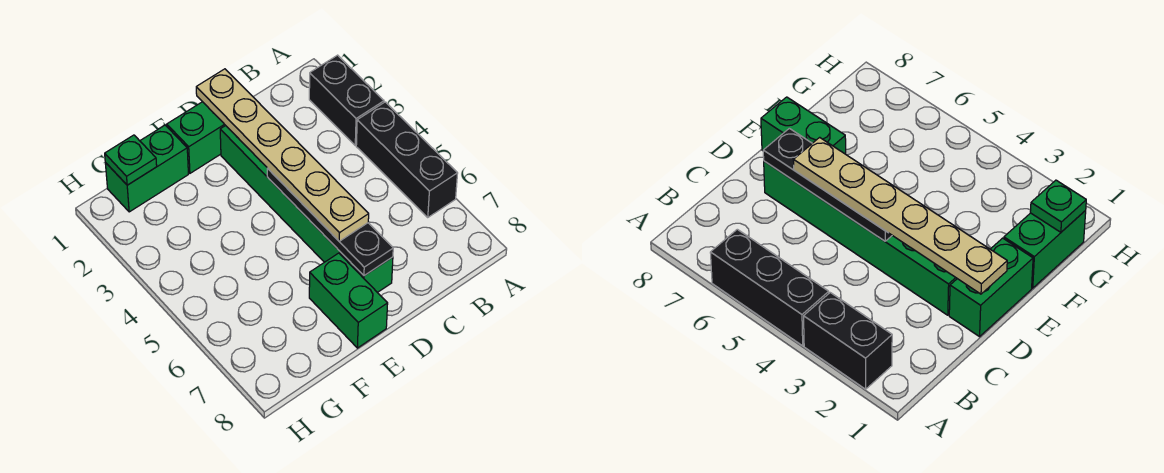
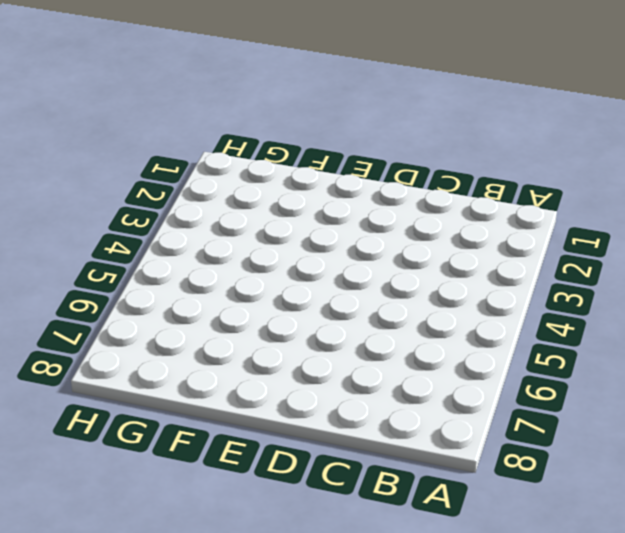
none -> black brick A2:A3 level 1
none -> black brick A4:A6 level 1

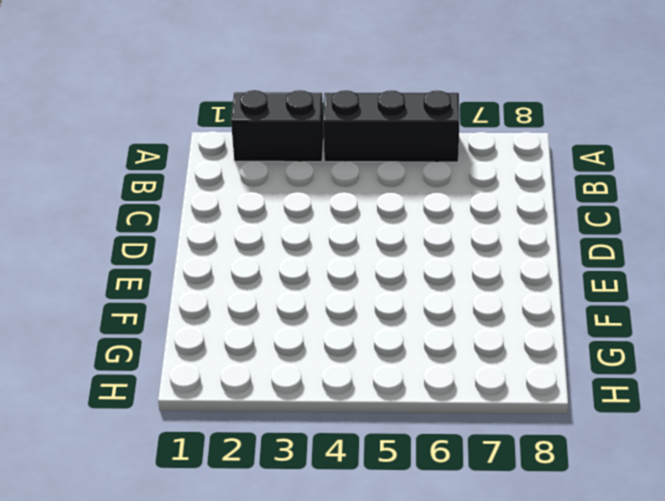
none -> green brick D1:E1 level 1
none -> green brick D2:D7 level 1

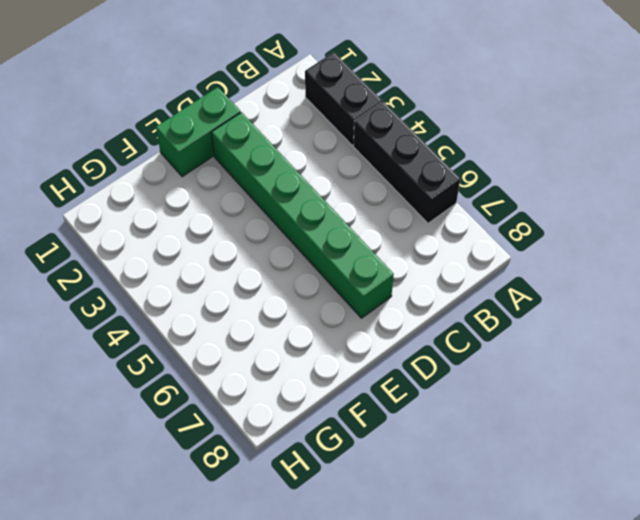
none -> green brick E7:E8 level 1
none -> green brick F1:G1 level 1

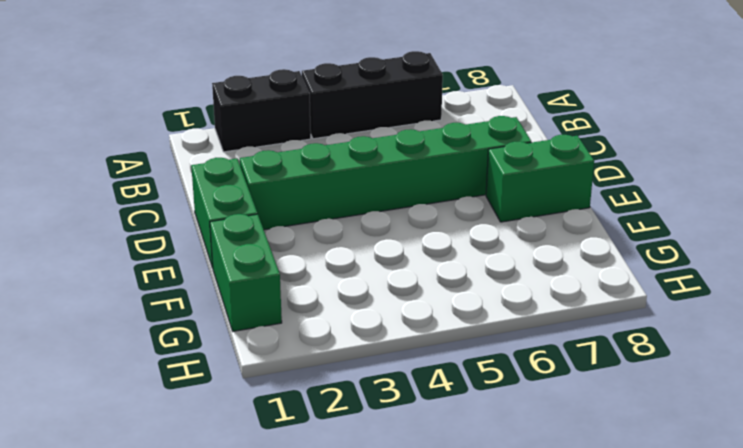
none -> black plate D4:D7 level 2
none -> green plate G1 level 2

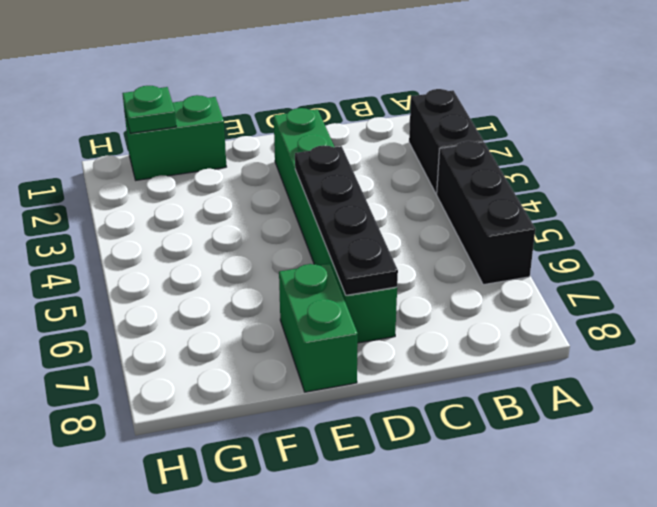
none -> green brick D1:E1 level 1
none -> tan plate D1:D6 level 3

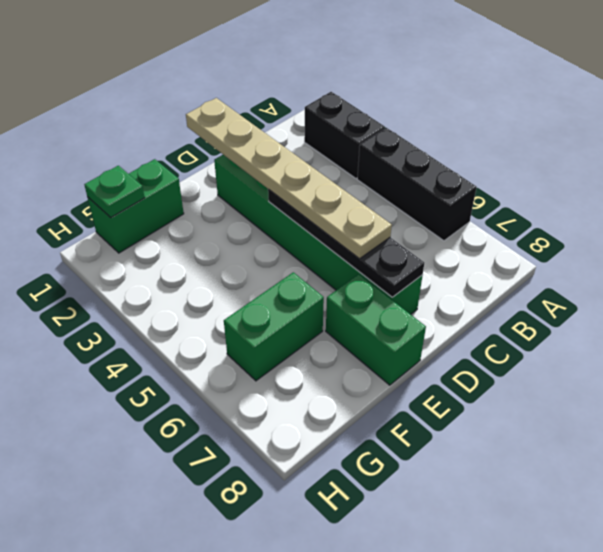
green brick F6:G6 level 1 -> green brick D1:E1 level 1

